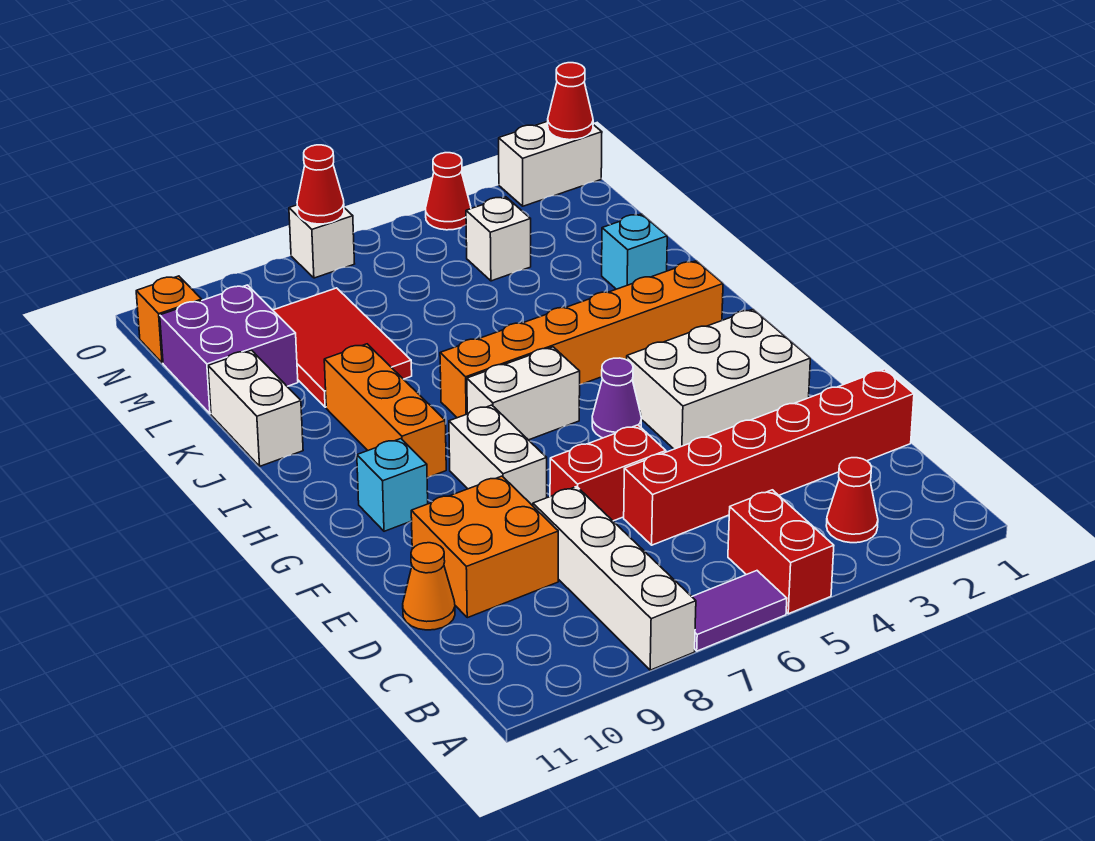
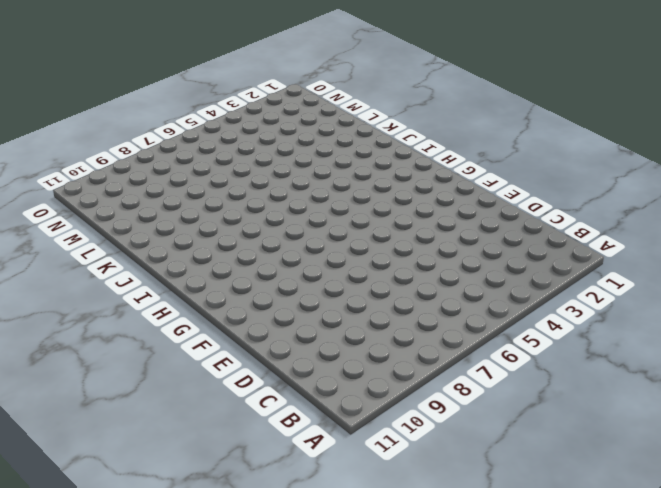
none -> red brick A5:B5 level 1
none -> purple tile A6:A7 level 1
none -> white brick A8:D8 level 1

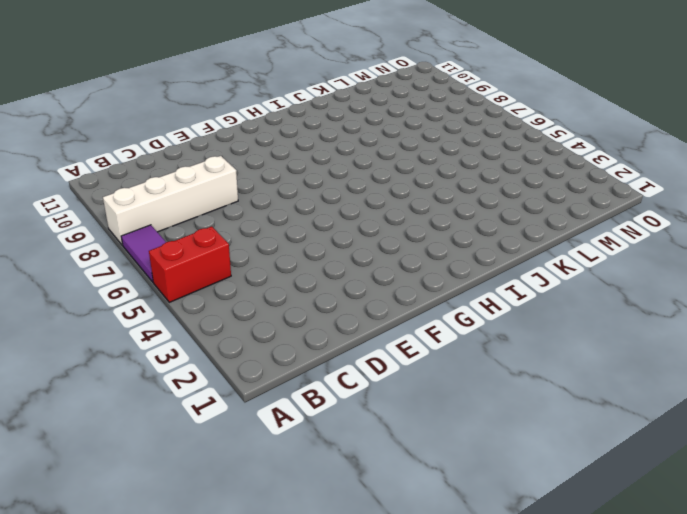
none -> red cone B3 level 1
none -> red brick D1:D6 level 1
none -> orange brick D9:E10 level 1

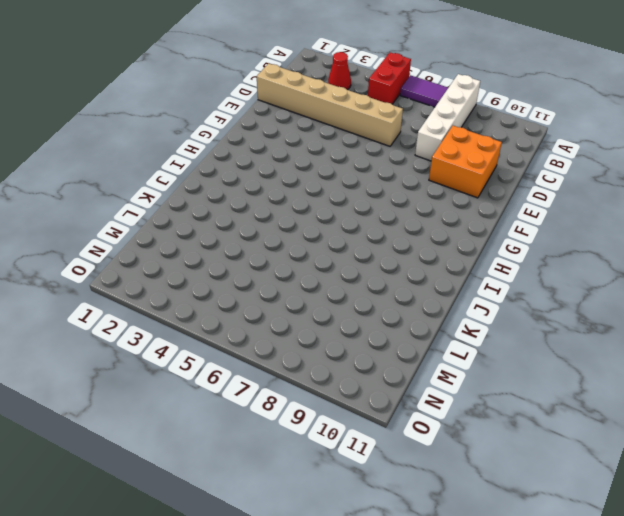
tan brick D1:D6 level 1 -> red brick D1:D6 level 1
none -> orange cone D11 level 1
none -> red brick E6:E7 level 1
none -> white brick F2:G4 level 1

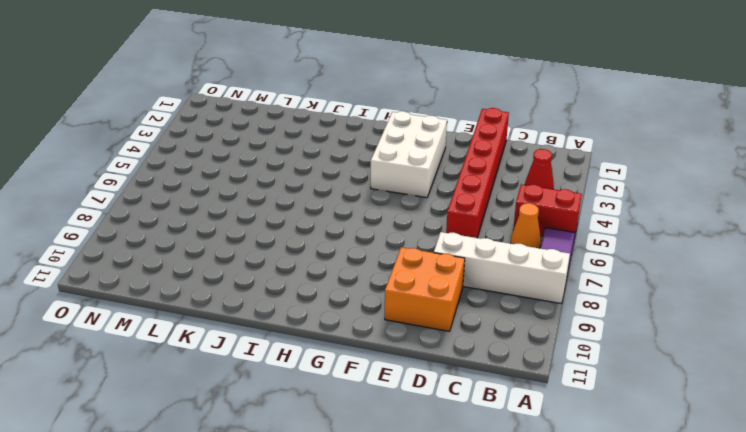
orange cone B6 level 1 -> orange cone D11 level 1
none -> red brick E6:E7 level 1
none -> white brick F8:G8 level 1
none -> purple cone G5 level 1

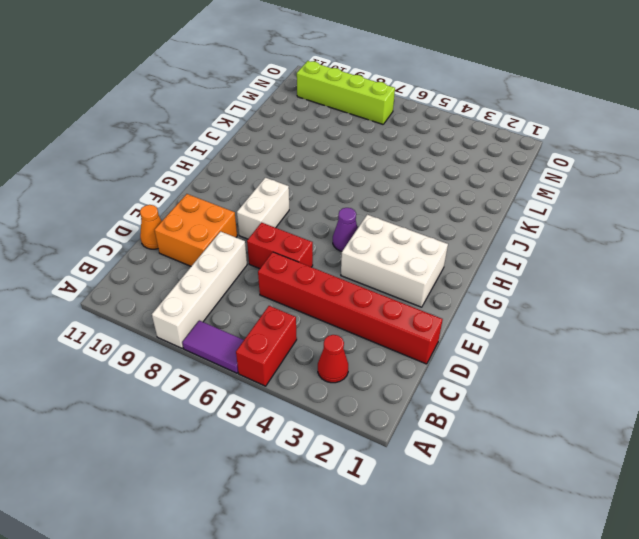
lime brick N7:N10 level 1 -> none
none -> cyan brick G10 level 1
none -> white brick H6:H7 level 1
none -> orange brick H9:J9 level 1

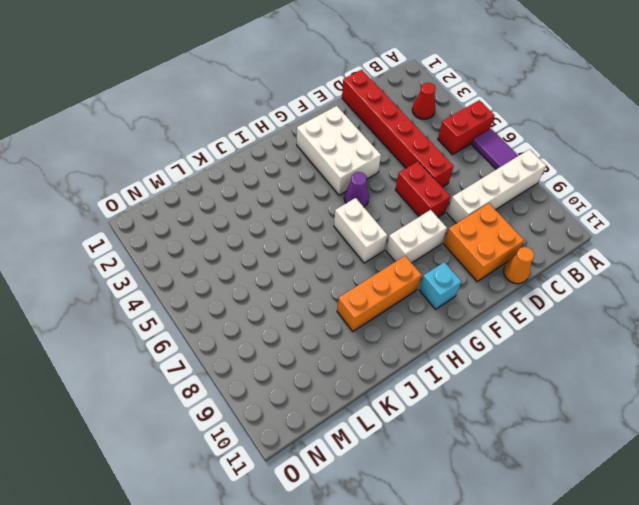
none -> orange brick I2:I7 level 1
none -> white brick J11:K11 level 1
none -> cyan brick K2 level 1

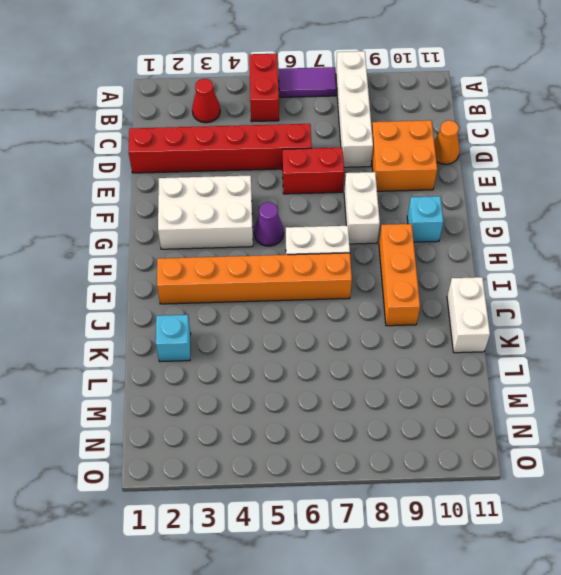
none -> red tile K8:M9 level 1
none -> purple brick L10:M11 level 1
none -> white brick M4 level 1

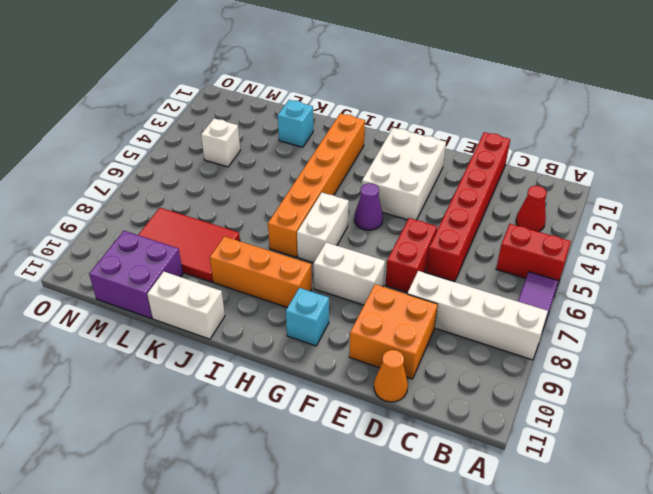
none -> orange brick N11 level 1
none -> white brick O1:O2 level 1
none -> red cone O4 level 1

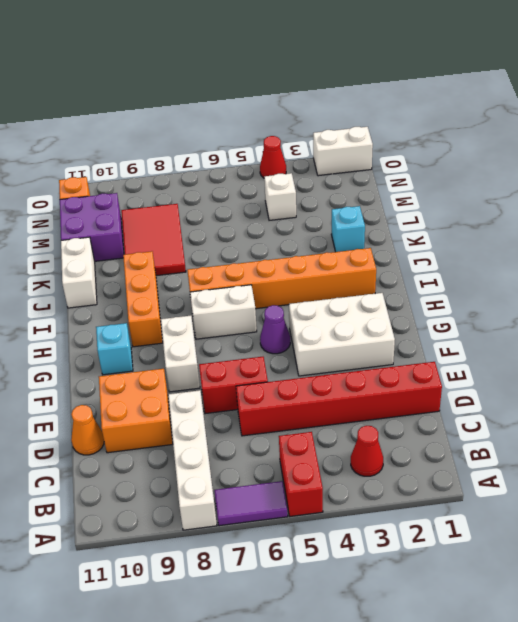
none -> white brick O7 level 1
none -> red cone O1 level 2
none -> red cone O7 level 2

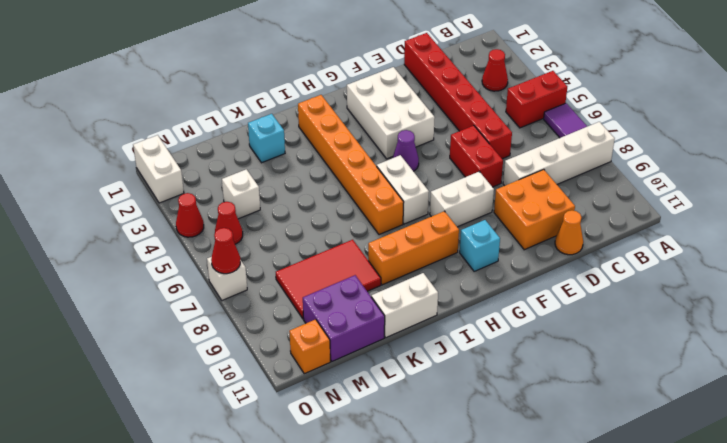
red cone N5 level 1 -> red cone O1 level 2

